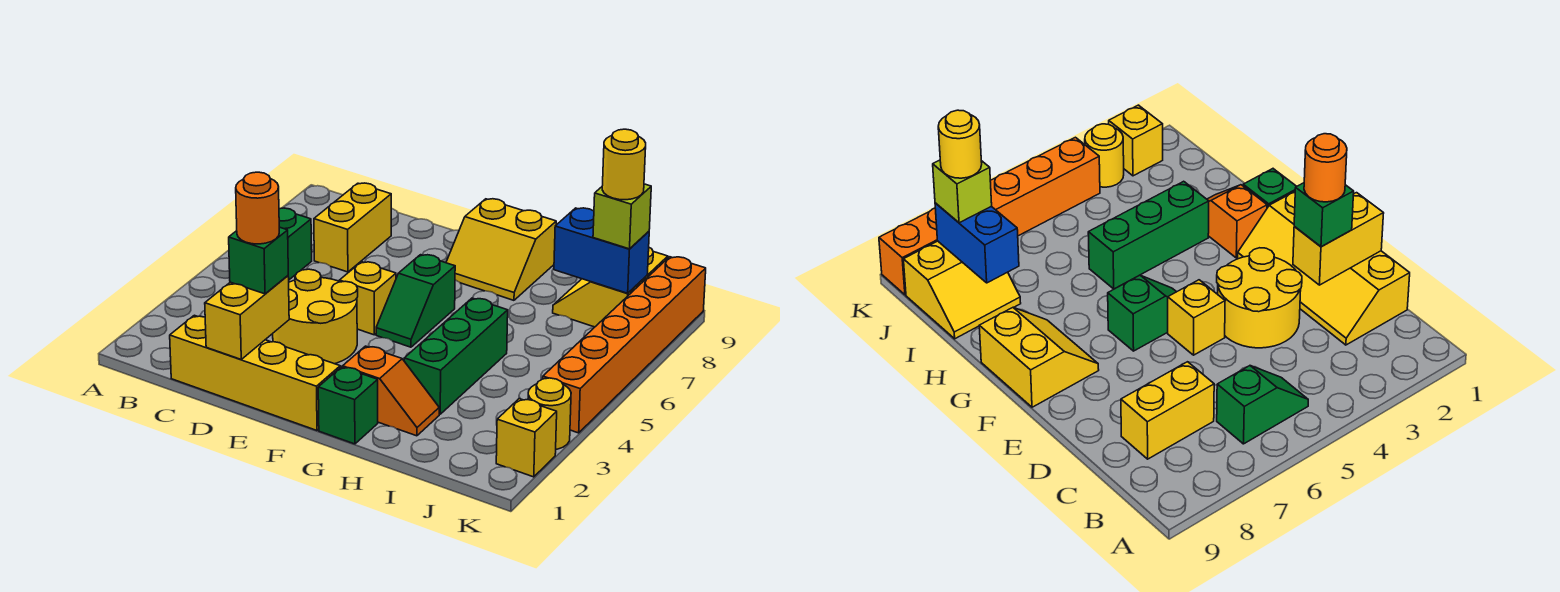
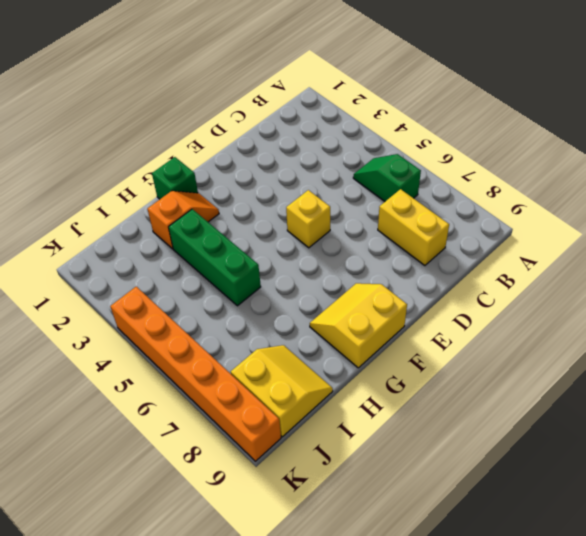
orange slope G2:H2 level 1 top H -> orange slope G2:H2 level 1 top G
none -> yellow slope C1:F2 level 1 top 1
none -> yellow round brick D3:E4 level 1
none -> green slope F5:F6 level 1 top 6

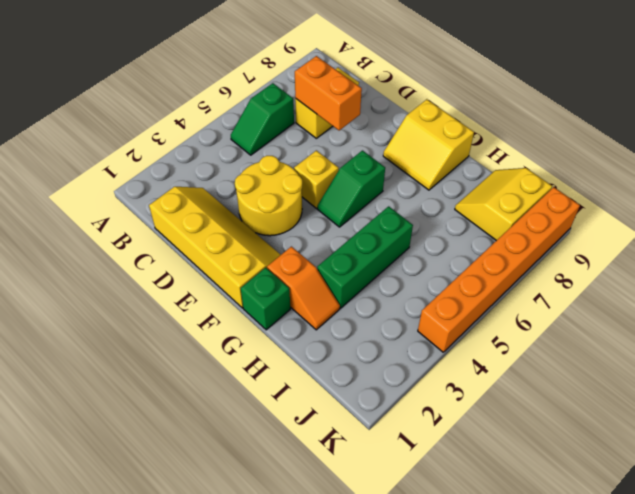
orange brick C7:D7 level 2 -> none
none -> yellow brick K2 level 1
none -> yellow round brick K3 level 1
none -> yellow brick D1:D2 level 2

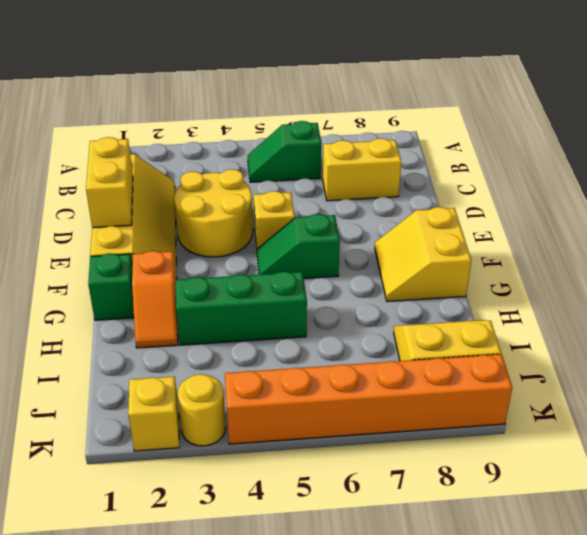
yellow brick D1:E1 level 2 -> yellow brick D1:D2 level 2
none -> blue brick I8:J8 level 2
none -> green brick D2 level 3
none -> lime brick J8 level 3

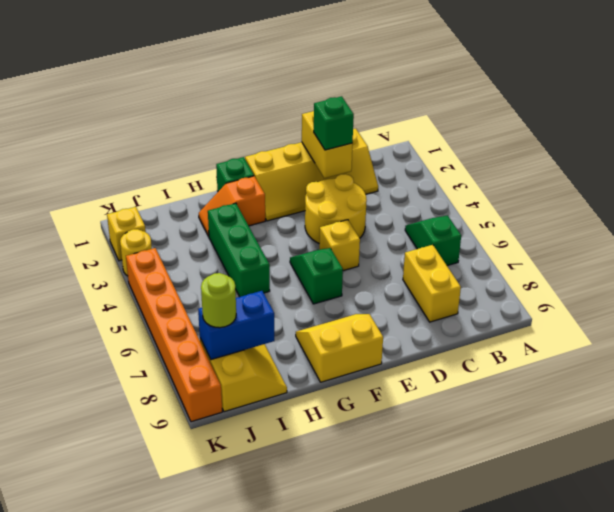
lime round brick J8 level 3 -> lime brick J8 level 3
none -> orange round brick D2 level 4
none -> yellow round brick J8 level 4

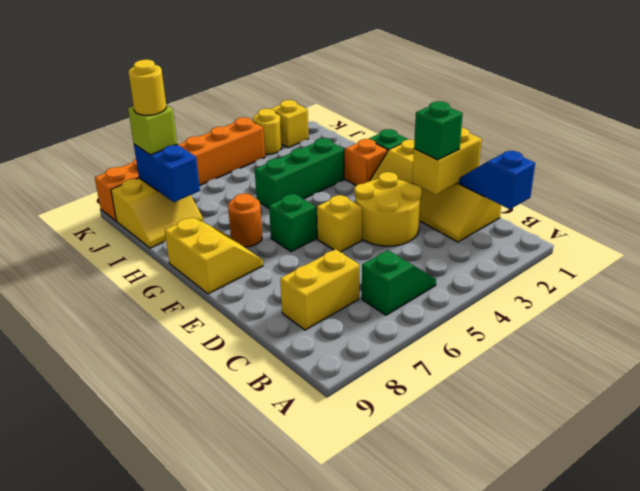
blue slope B1:C1 level 2 top B -> none
orange round brick G7 level 1 -> orange round brick D2 level 4

